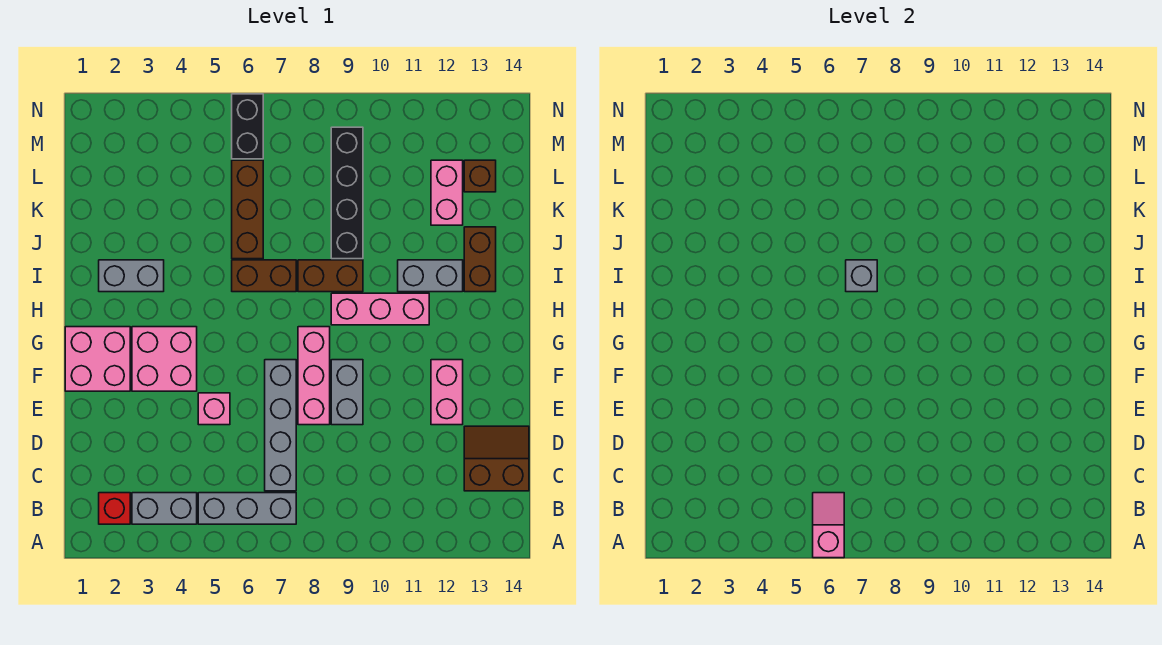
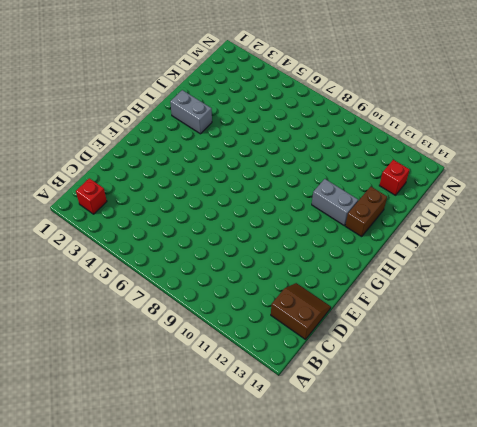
red brick L13 level 1 -> brown brick L13 level 1
none -> grey brick B3:B4 level 1
none -> grey brick B5:B7 level 1
none -> grey brick C7:F7 level 1

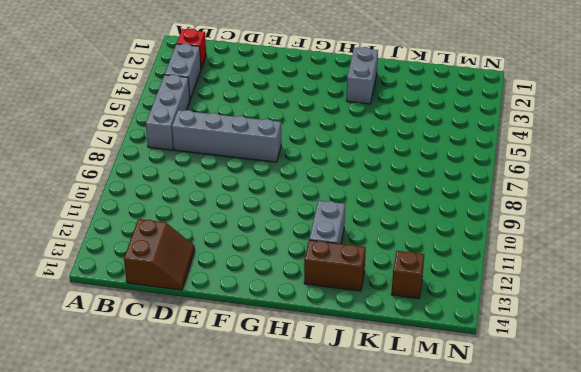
none -> pink brick E5 level 1
none -> pink brick E8:G8 level 1
none -> grey brick E9:F9 level 1

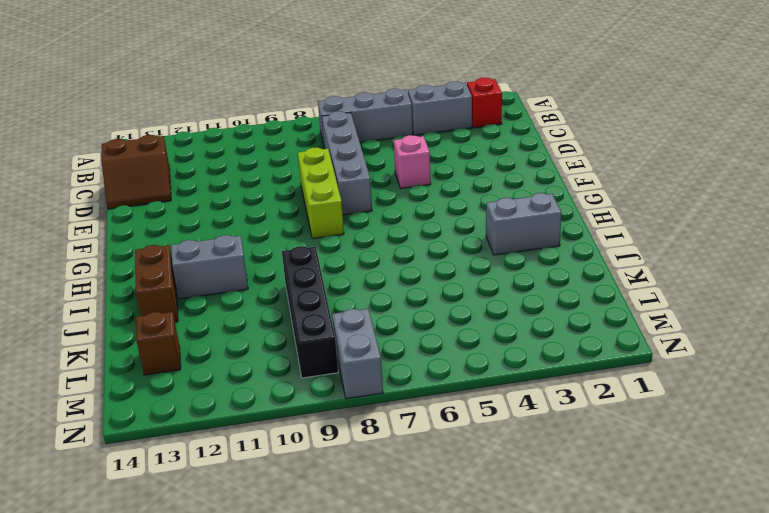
lime brick E8:G8 level 1 -> pink brick E8:G8 level 1
grey brick M8:N8 level 1 -> grey brick E9:F9 level 1
none -> pink brick E12:F12 level 1
none -> pink brick F1:G2 level 1
none -> pink brick F3:G4 level 1

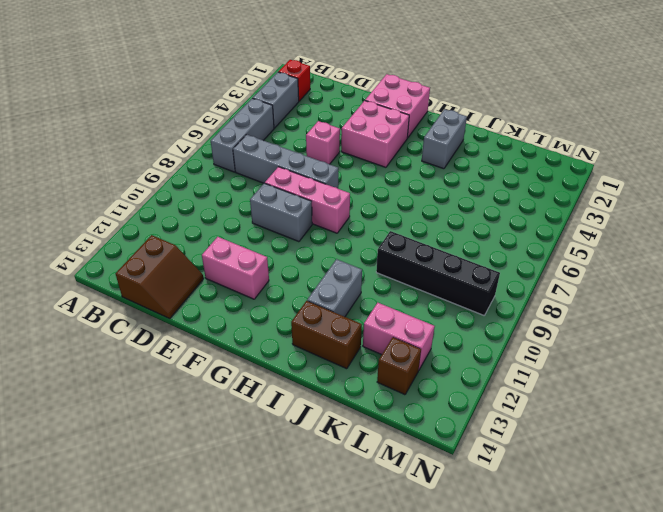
none -> pink brick H9:H11 level 1
none -> brown brick I6:I7 level 1
none -> brown brick I8:I9 level 1

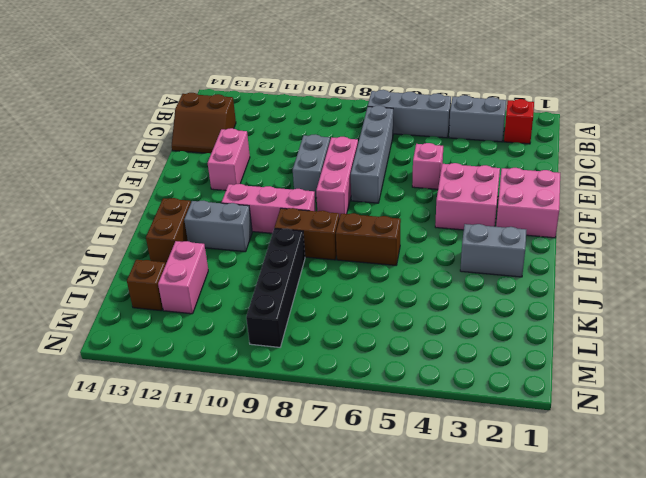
none -> brown brick J6:L6 level 1
none -> black brick M6:N6 level 1
none -> pink slope A6:B6 level 2 top A

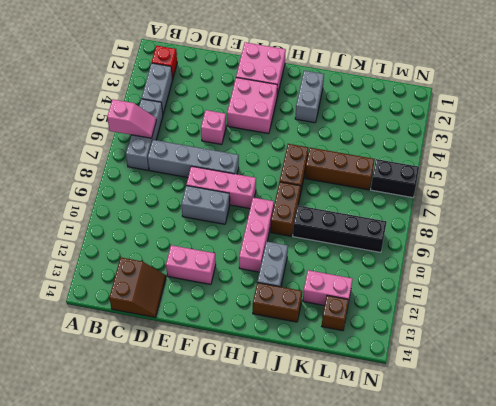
none -> grey brick I7 level 2

